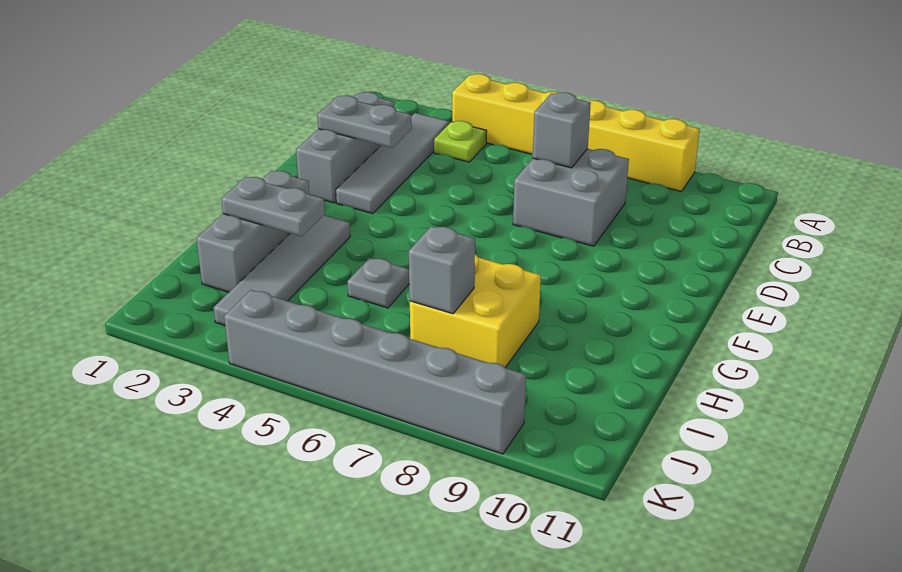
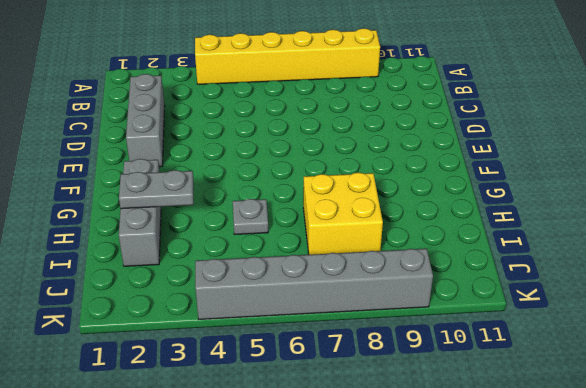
none -> grey tile B3:E3 level 1
none -> lime plate B4 level 1
none -> grey brick C7:D8 level 1

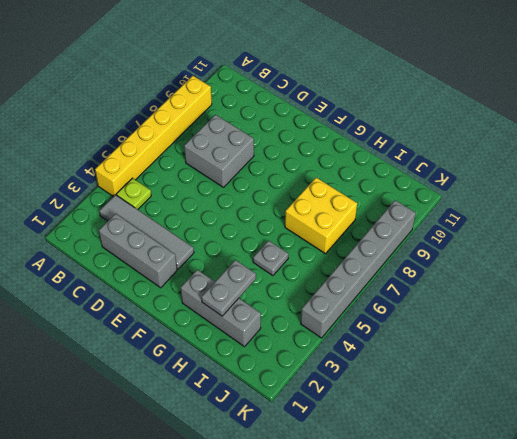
none -> grey tile G3:J3 level 1
none -> grey brick C7 level 2
none -> grey plate D2:D3 level 2

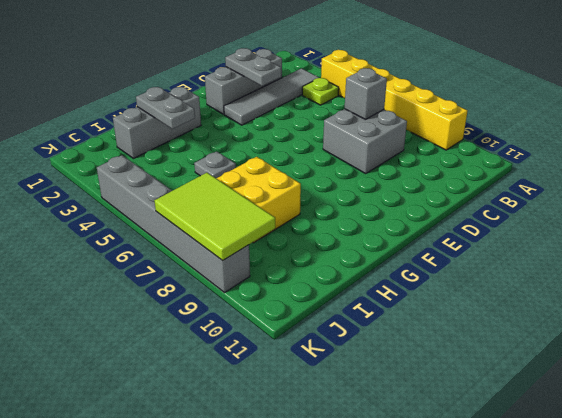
lime tile J7:K9 level 2 -> none
none -> grey tile G3:J3 level 1
none -> grey brick I7 level 2

